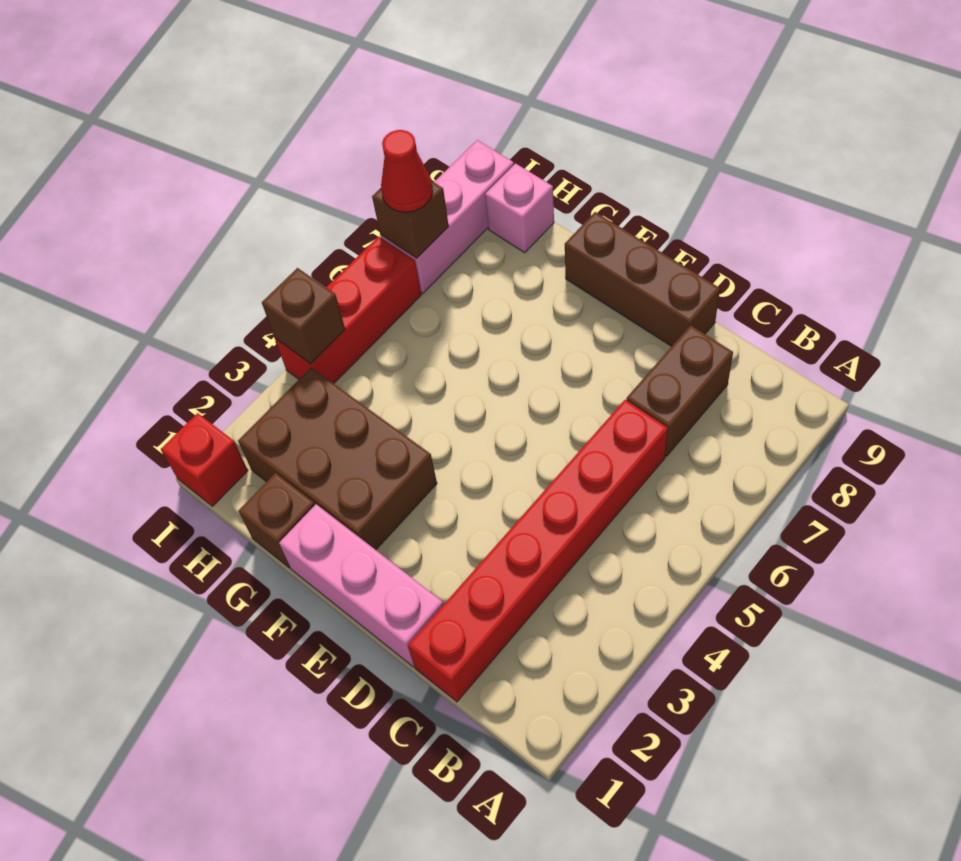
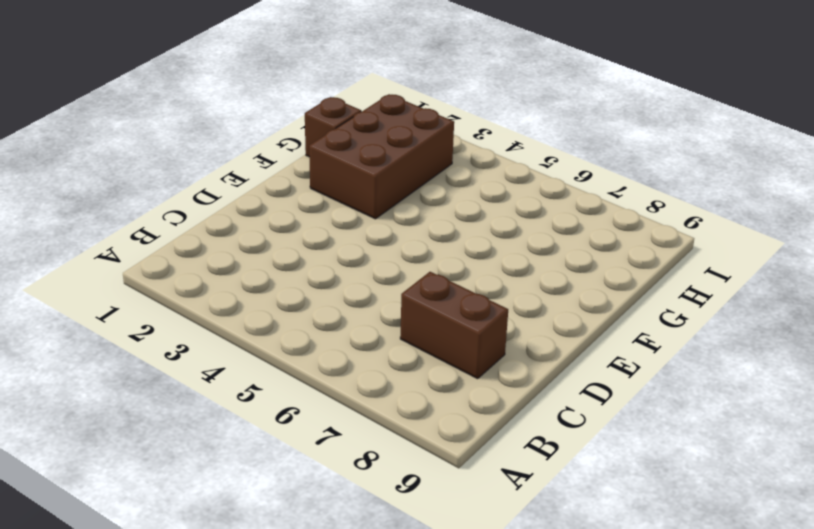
none -> red brick C1:C6 level 1
none -> pink brick D1:F1 level 1
none -> brown brick D9:F9 level 1

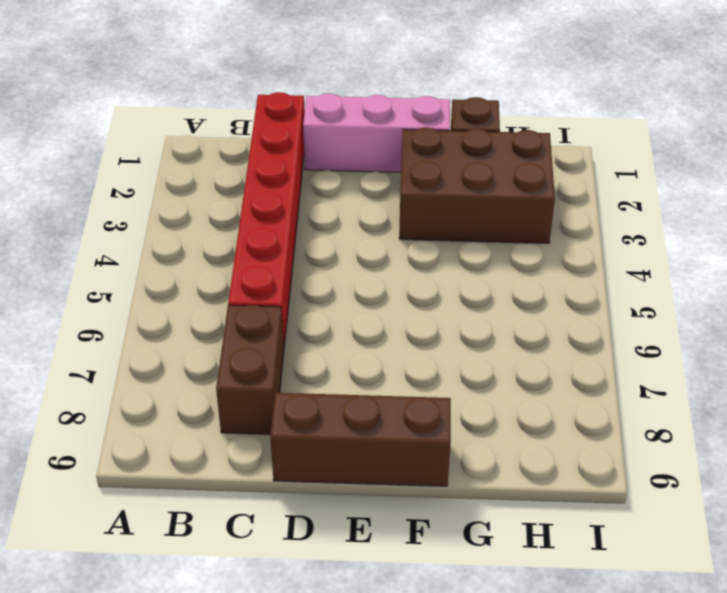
none -> pink brick H9 level 1
none -> red brick I1 level 1
none -> red brick I4:I6 level 1

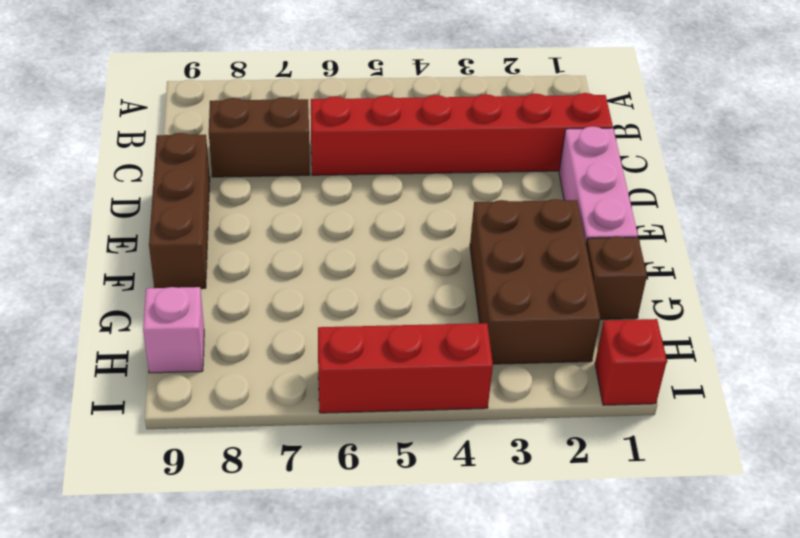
none -> pink brick I7:I9 level 1
none -> brown brick I4 level 2
none -> brown brick I7 level 2

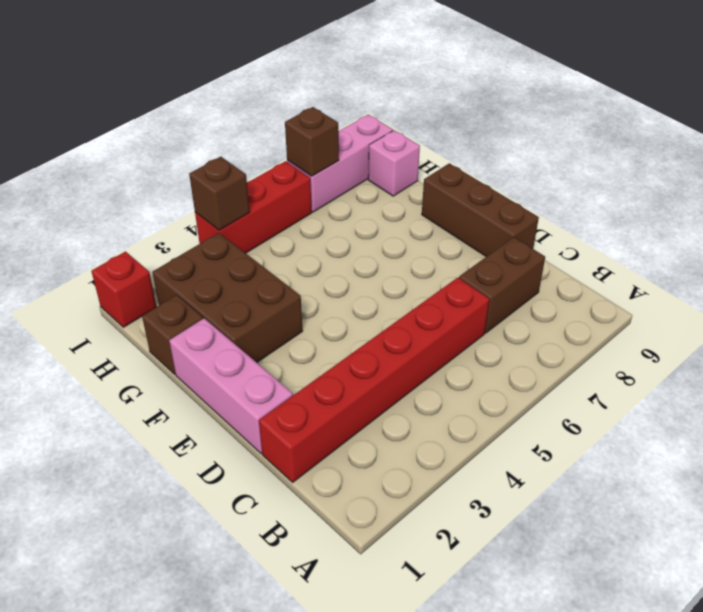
none -> red cone I7 level 3

